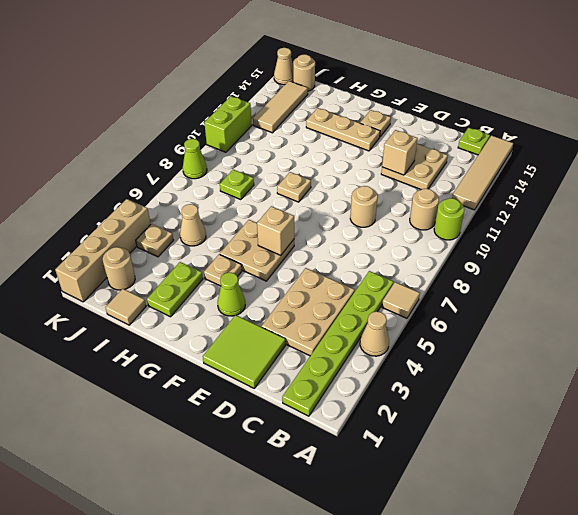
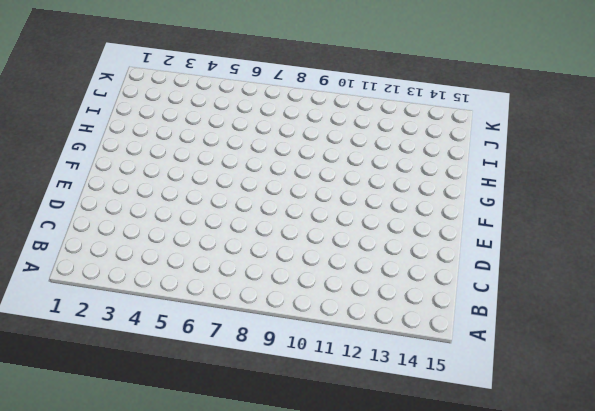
none -> tan cone A4 level 1
none -> tan tile A6 level 1
none -> lime round brick A10 level 1
none -> tan tile A12:A15 level 1

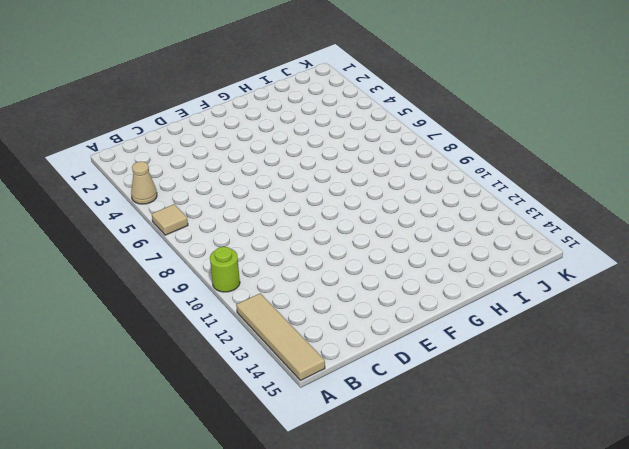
none -> lime plate B1:B6 level 1
none -> tan round brick B10 level 1
none -> lime plate B15 level 1
none -> tan plate C3:D5 level 1

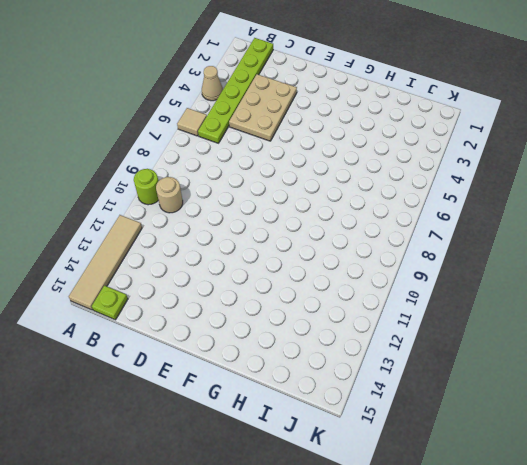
none -> tan plate C12:D13 level 1
none -> lime tile D1:E2 level 1
none -> tan round brick D9 level 1
none -> lime cone F3 level 1

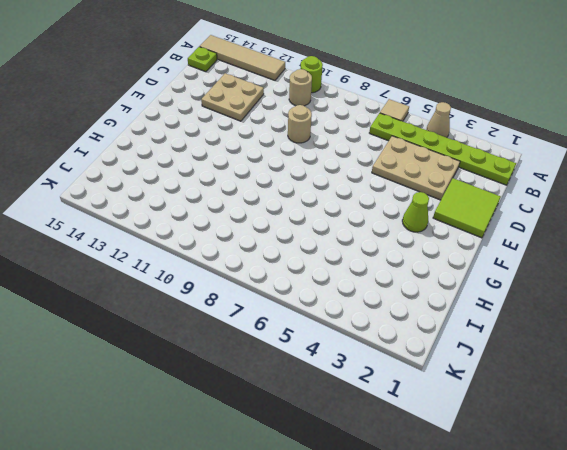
none -> tan plate F5:G6 level 1
none -> tan plate F13:H13 level 1
none -> tan plate F14 level 1
none -> tan plate G4 level 1

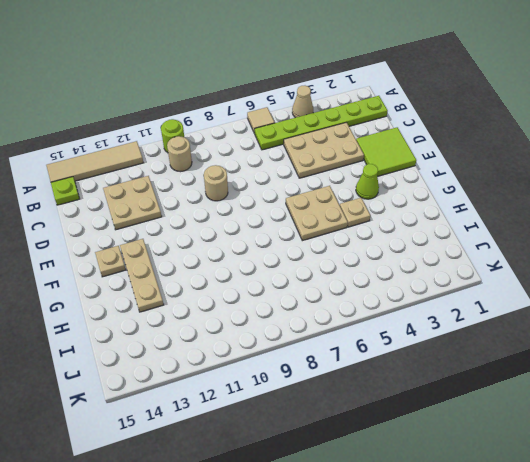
none -> tan plate G9 level 1
none -> lime plate H2:H3 level 1
none -> tan tile I1 level 1
none -> tan cone I5 level 1

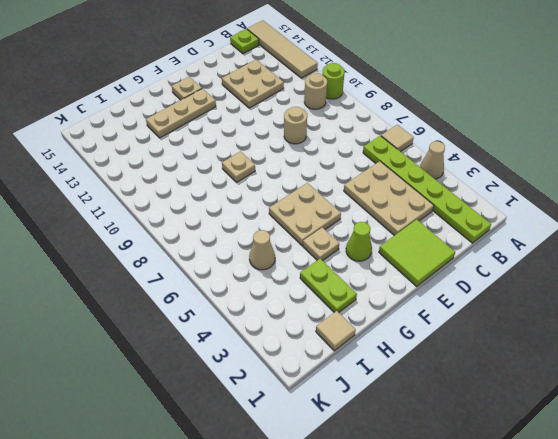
none -> lime plate I8 level 1
none -> tan round brick J2 level 1
none -> tan plate J4 level 1
none -> tan tile J12:J14 level 1

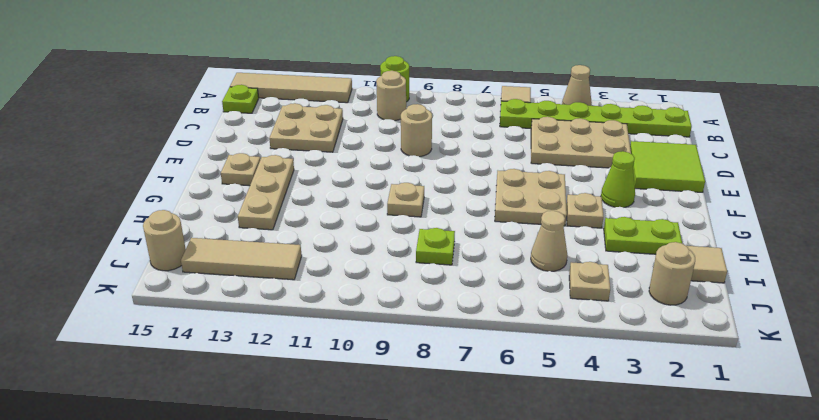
none -> tan brick K1:K4 level 1
none -> lime cone K8 level 1
none -> lime brick K10:K11 level 1
none -> tan cone K15 level 1

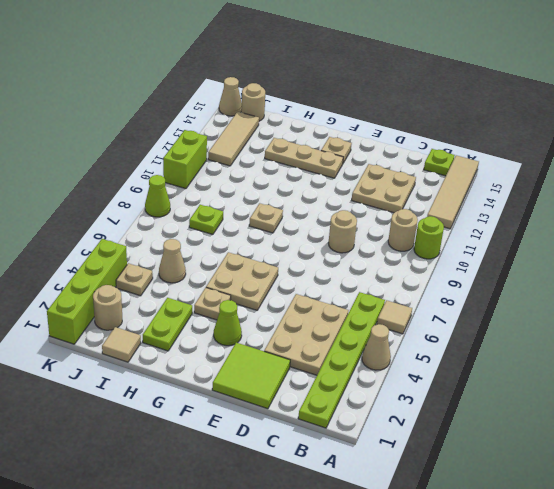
lime brick K1:K4 level 1 -> tan brick K1:K4 level 1
none -> tan brick D12 level 2
none -> tan brick F6 level 2

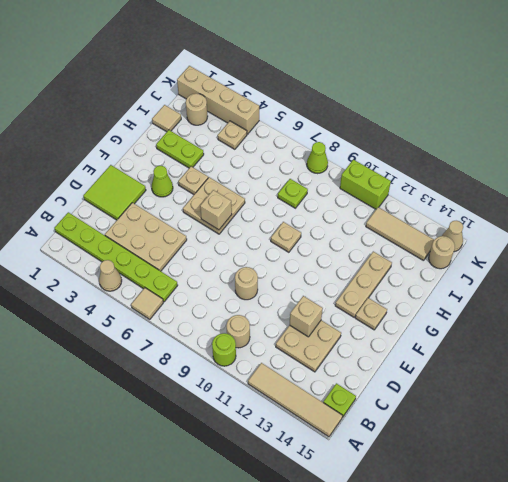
none -> tan cone I5 level 1

